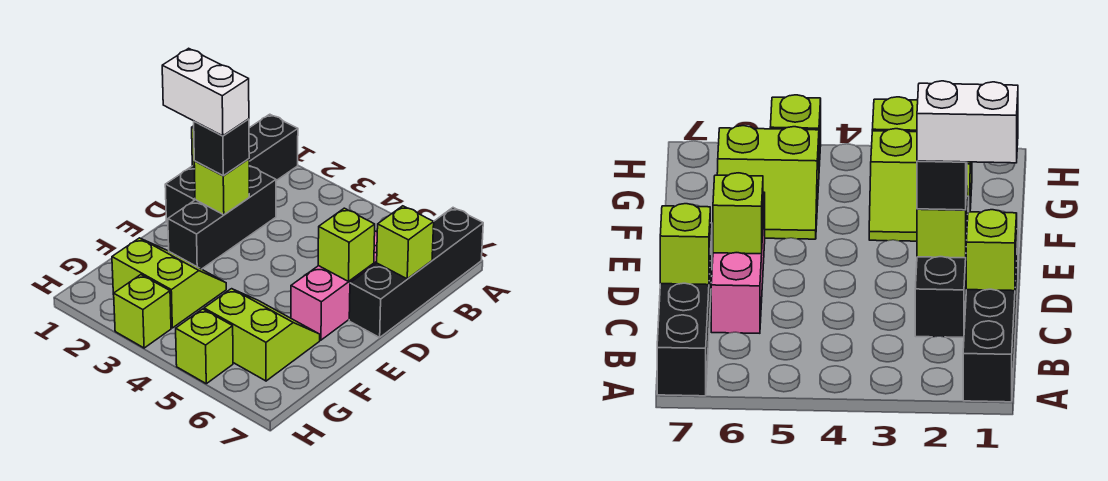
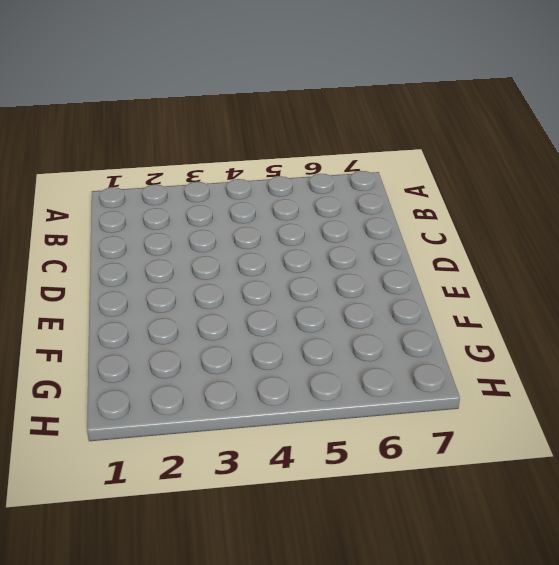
none -> black brick A1:D1 level 1
none -> black brick A7:D7 level 1
none -> black brick C2:E2 level 1

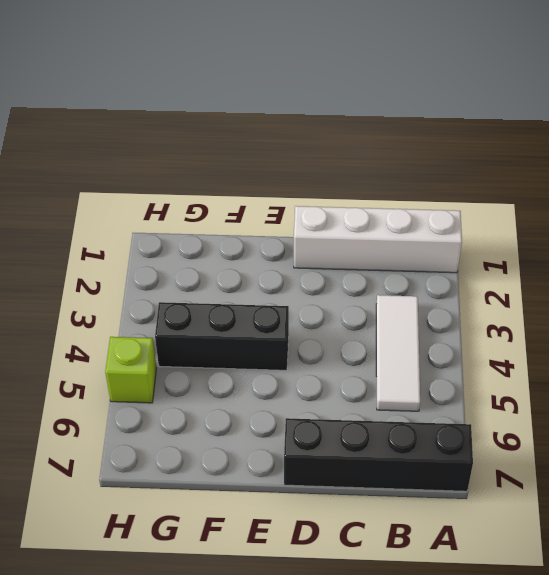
white brick A1:D1 level 1 -> black brick A1:D1 level 1
white tile B3:B5 level 1 -> none
black brick E4:G4 level 1 -> black brick C2:E2 level 1
none -> pink brick C6:E6 level 1
none -> lime slope F2:G3 level 1 top G
none -> lime slope F5:G6 level 1 top G

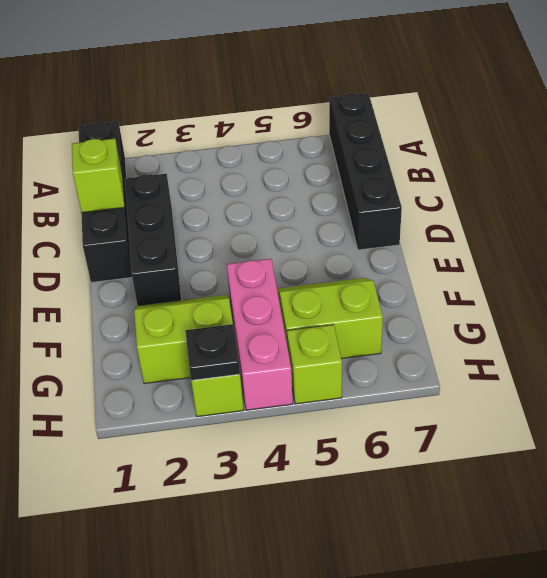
pink brick F4:H4 level 1 -> pink brick C6:E6 level 1
black plate H3 level 2 -> none
none -> lime brick C7 level 2
none -> lime brick D2 level 2
none -> lime brick D6 level 2

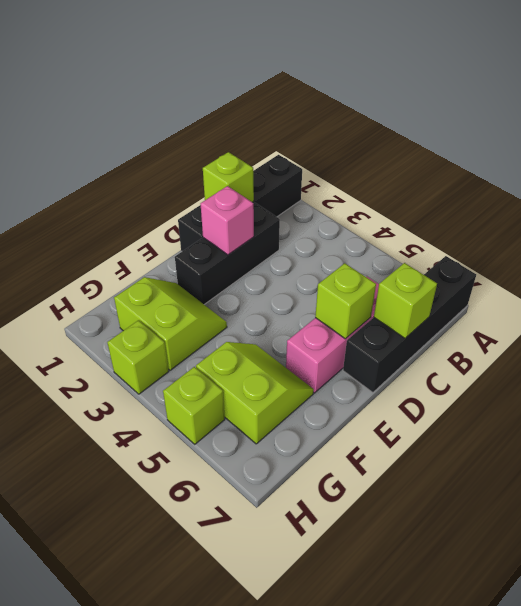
pink brick D2 level 2 -> lime brick D2 level 2
none -> black brick D2 level 3
none -> white brick D1:D2 level 4

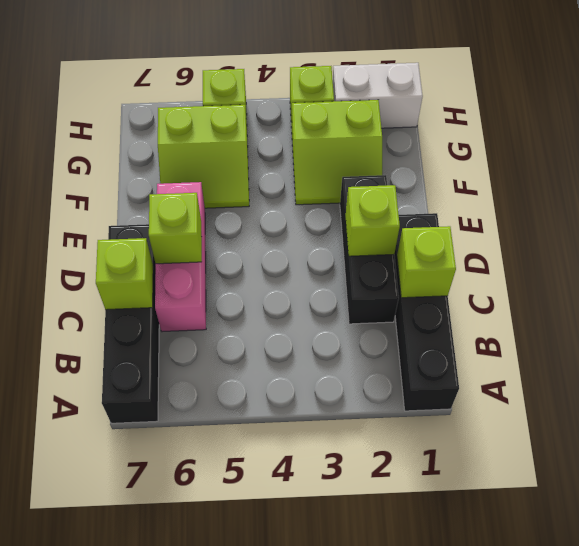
white brick H1:H2 level 1 -> white brick D1:D2 level 4
none -> black brick D2 level 3

